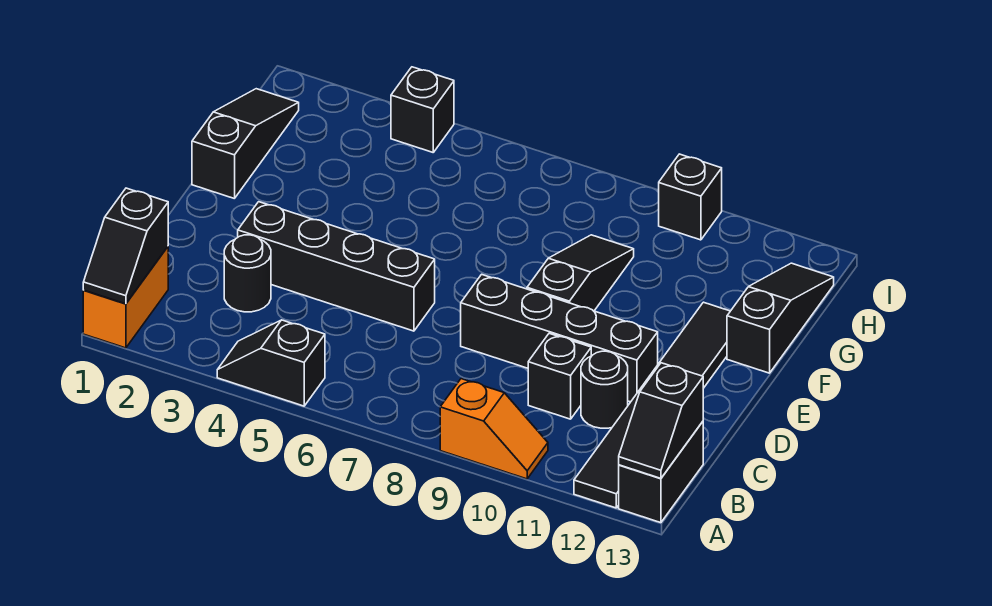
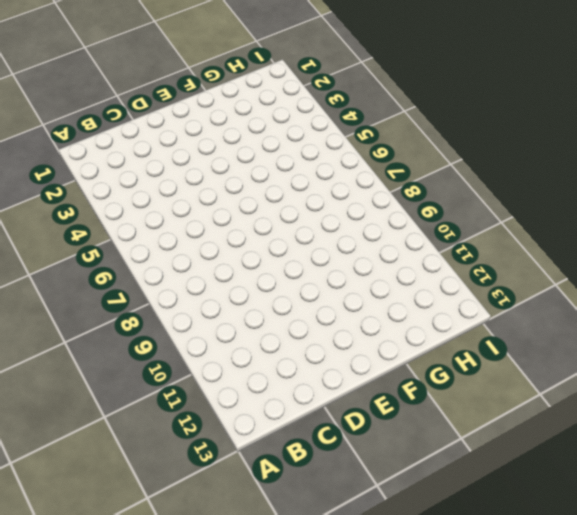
none -> orange brick A1:B1 level 1
none -> black slope A4:A5 level 1 top 5
none -> orange slope A9:A10 level 1 top 9

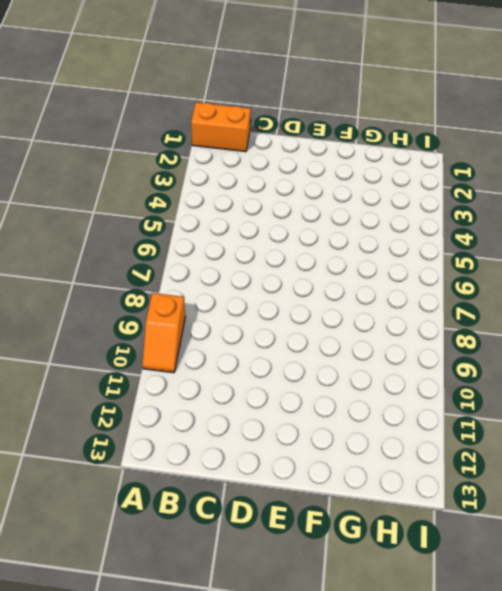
none -> black slope A4:A5 level 1 top 5
none -> black tile A12:F12 level 1
none -> black brick A13:B13 level 1

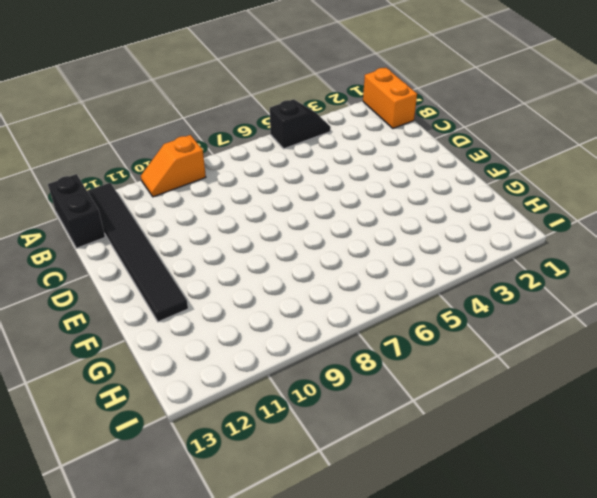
none -> black round brick C3 level 1
none -> black brick C10 level 1
none -> black round brick C11 level 1

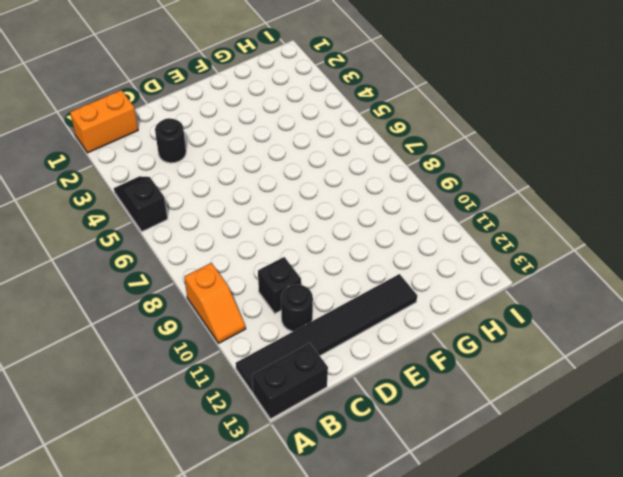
none -> black brick D3:D6 level 1
none -> black brick D8:D11 level 1
none -> black slope E9:G9 level 1 top E

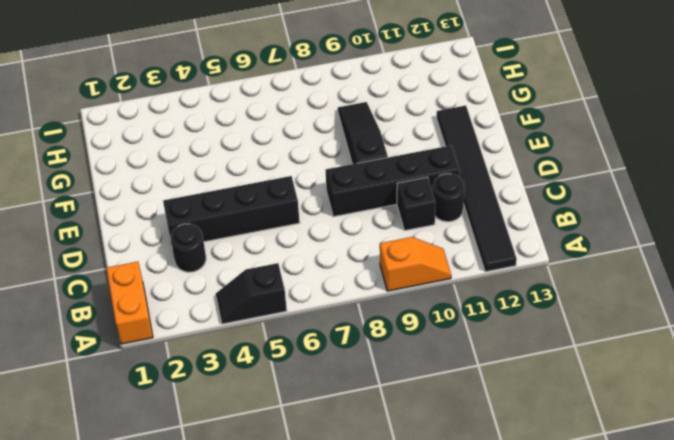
none -> black brick A13:B13 level 1
none -> black slope F1:H1 level 1 top F
none -> black slope F13:H13 level 1 top F

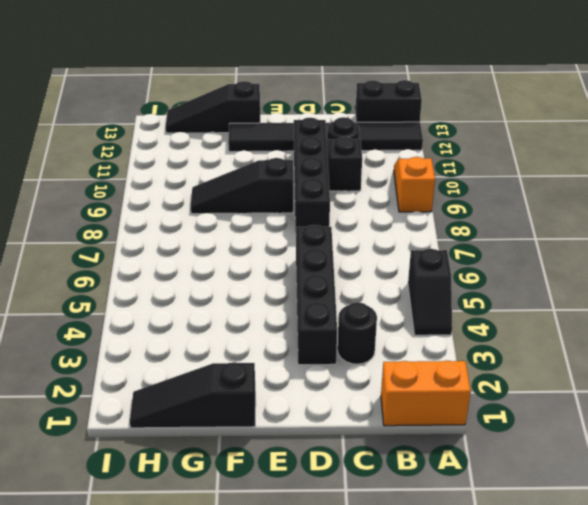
none -> black brick I4 level 1
none -> black brick I10 level 1
none -> black slope A1:B1 level 2 top B

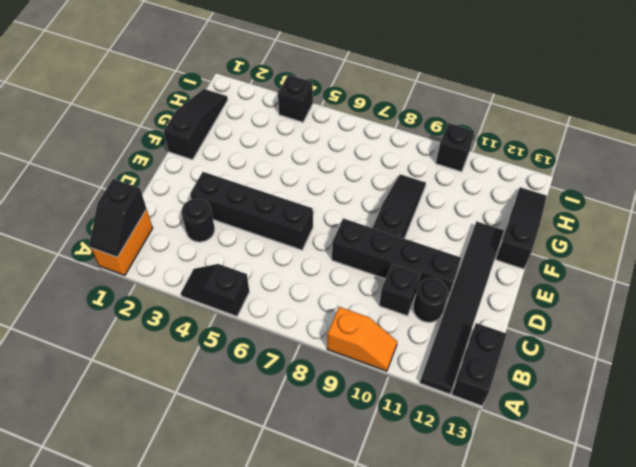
none -> black slope A13:B13 level 2 top B

